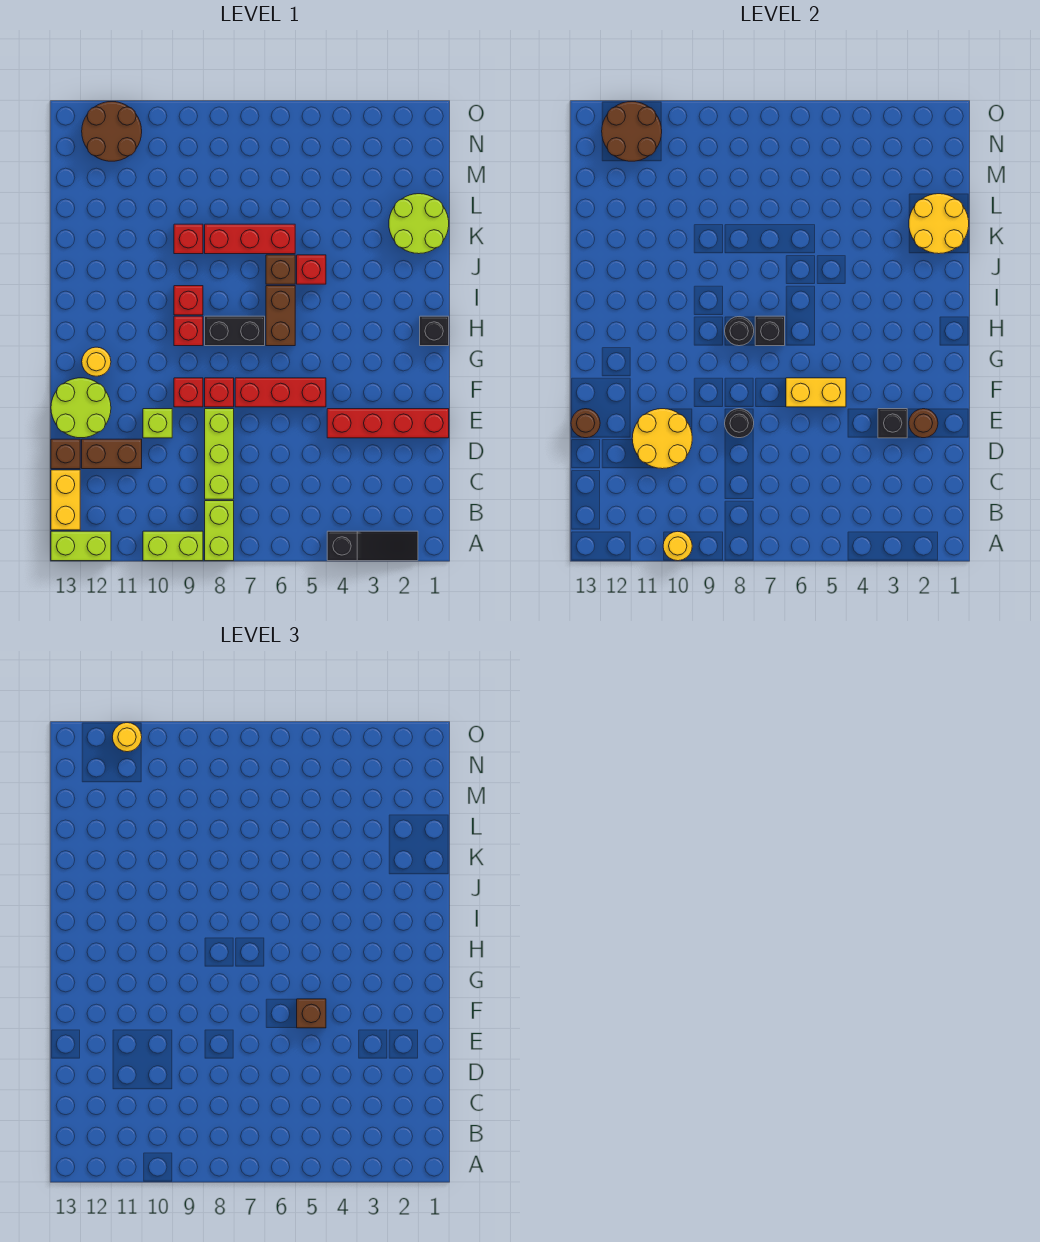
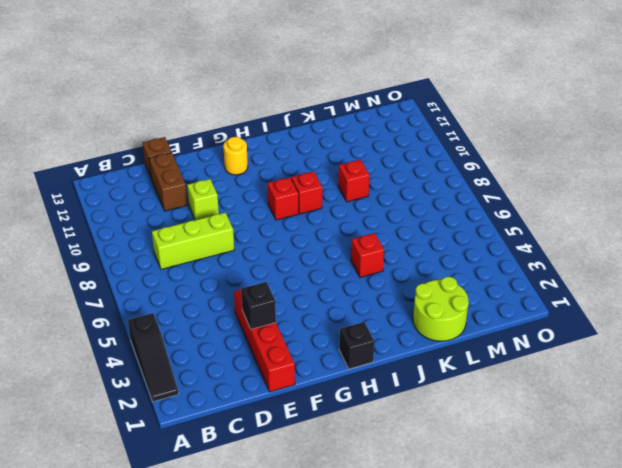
none -> lime brick A8:B8 level 1
none -> lime brick A9:A10 level 1
none -> lime brick A12:A13 level 1
none -> yellow brick B13:C13 level 1

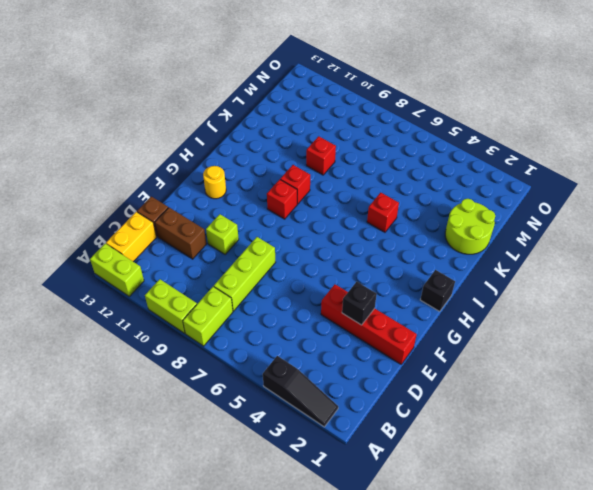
none -> lime round brick E12:F13 level 1
none -> red brick F5:F7 level 1
none -> red brick F8 level 1
none -> red brick F9 level 1

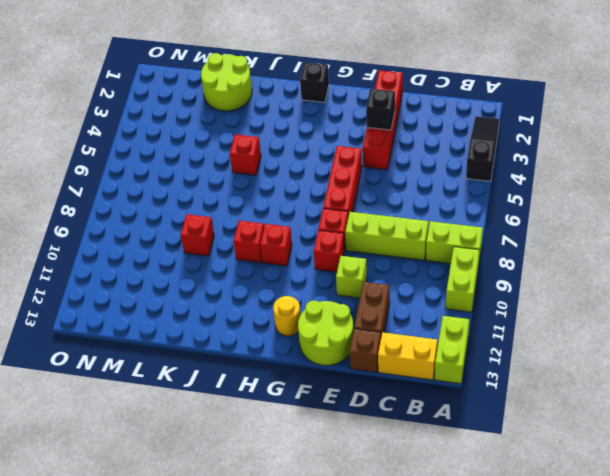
none -> brown brick H6:I6 level 1
none -> black brick H7:H8 level 1
none -> brown brick J6 level 1
none -> red brick K6:K8 level 1

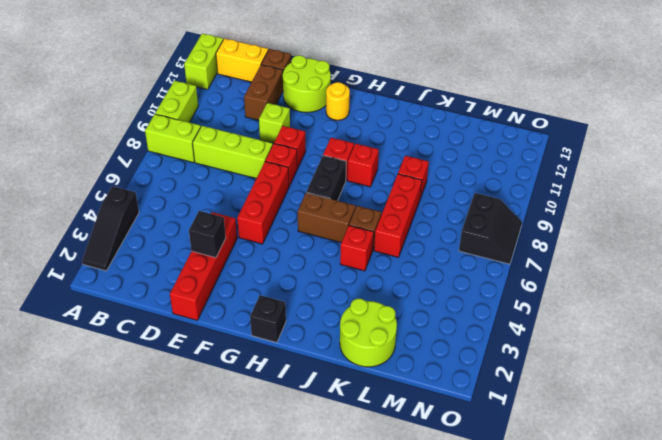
black slope N7:O8 level 1 top N -> none
none -> brown round brick N11:O12 level 1
none -> yellow round brick A10 level 2
none -> yellow round brick D10:E11 level 2
none -> brown round brick E2 level 2

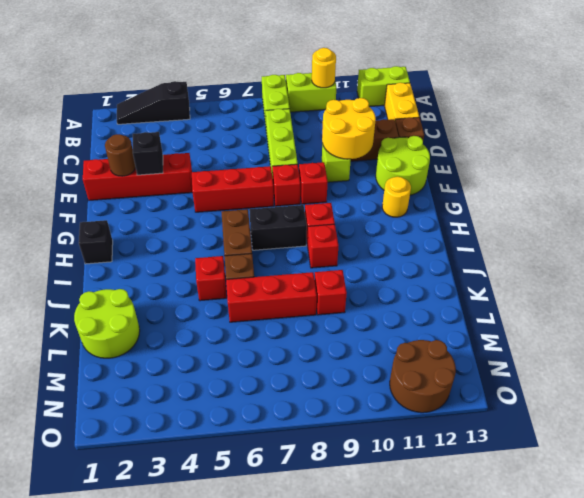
none -> black round brick E8 level 2
none -> brown round brick E13 level 2
none -> yellow brick F5:F6 level 2
none -> black brick H7 level 2

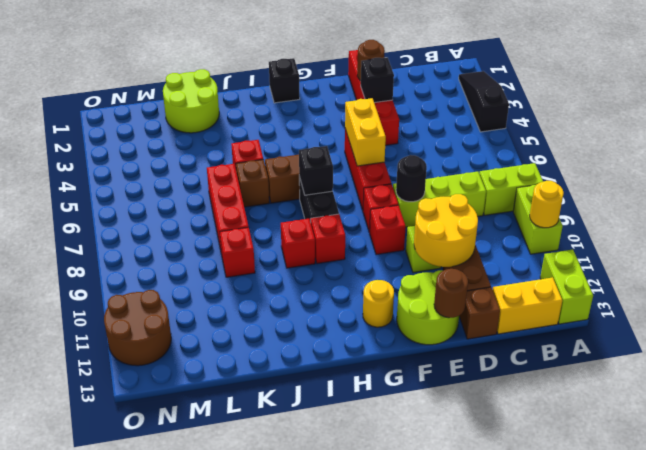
none -> black round brick H8 level 2
none -> yellow round brick K1:L2 level 2
none -> brown round brick N11:O12 level 2
none -> brown brick F5 level 3

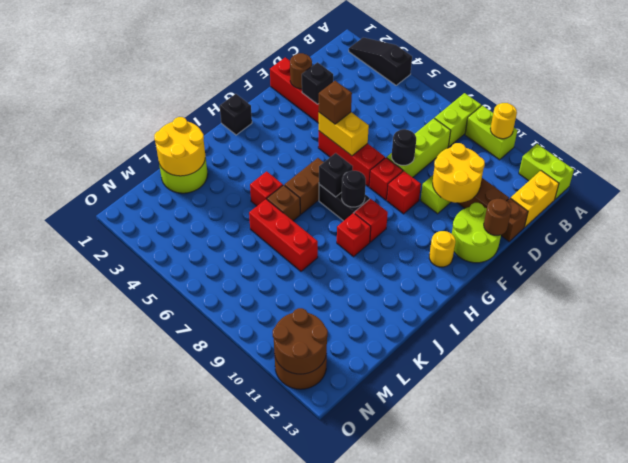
none -> red brick K9 level 1
none -> yellow round brick O11 level 3

